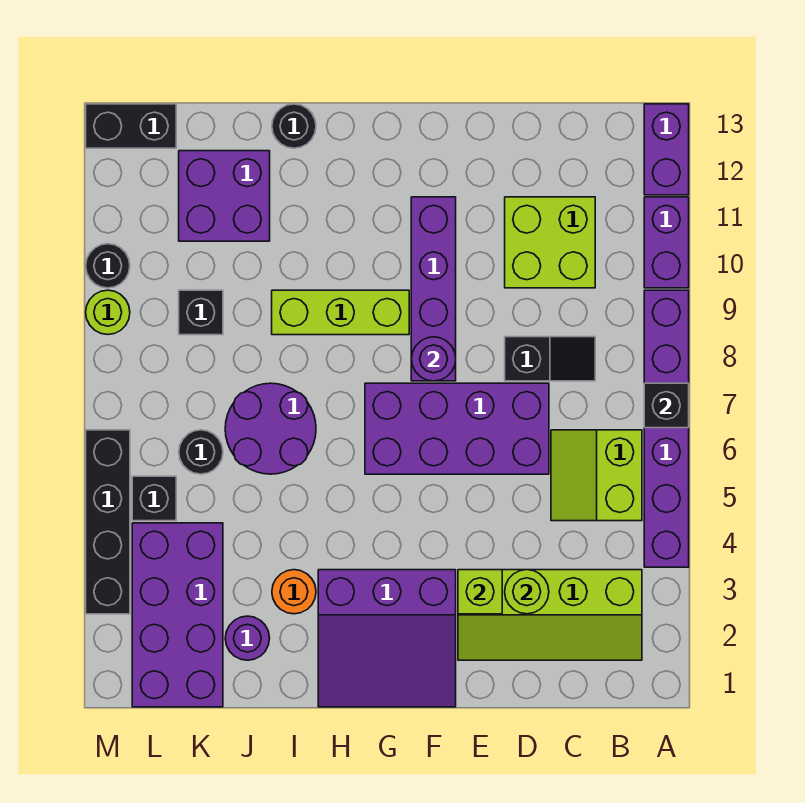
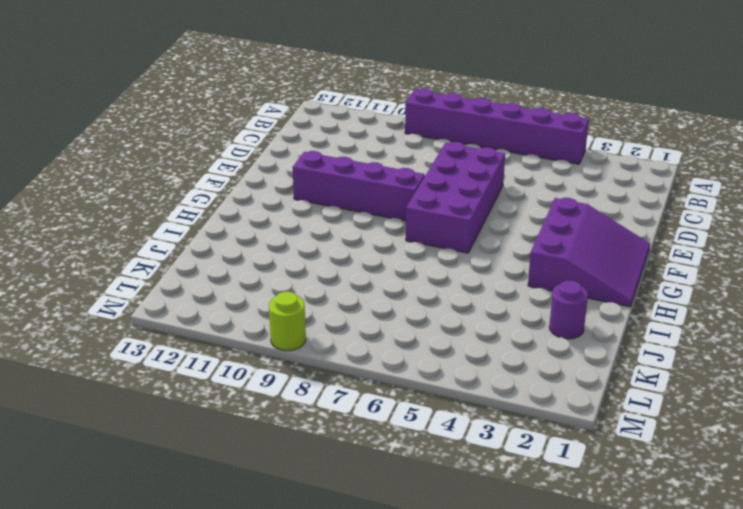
none -> purple brick A10:A11 level 1
none -> purple brick A12:A13 level 1
none -> lime slope B2:E3 level 1 top 3

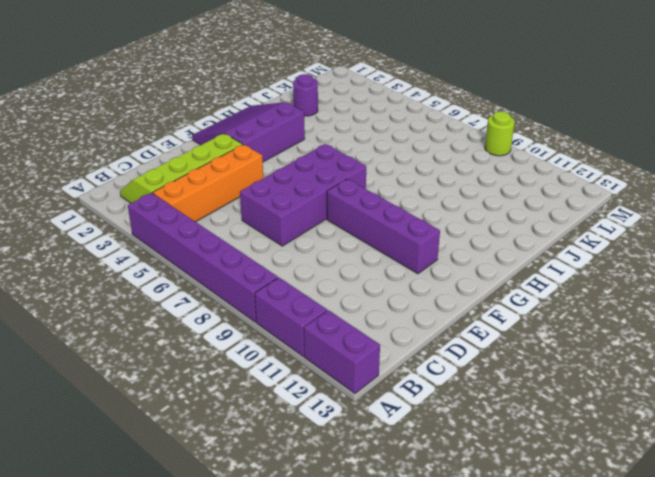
orange brick B4:E4 level 1 -> none
none -> lime slope B5:C6 level 1 top B
none -> black slope C8:D8 level 1 top D
none -> lime brick C10:D11 level 1

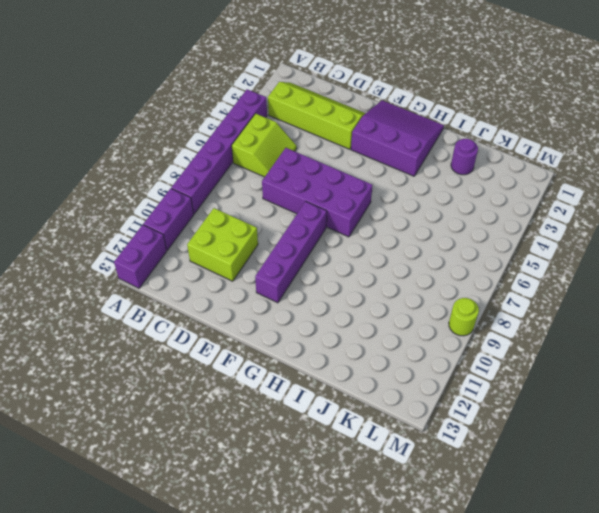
none -> black slope C8:D8 level 1 top D
none -> lime brick G9:I9 level 1
none -> orange round brick I3 level 1

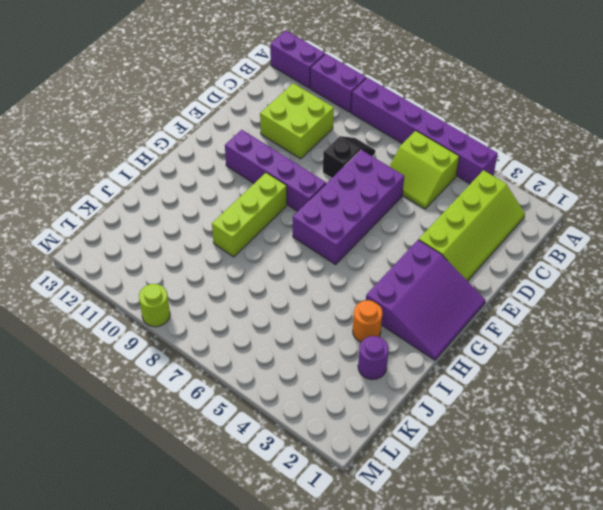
none -> purple round brick I6:J7 level 1
none -> black round brick I13 level 1
none -> purple brick J11:K12 level 1

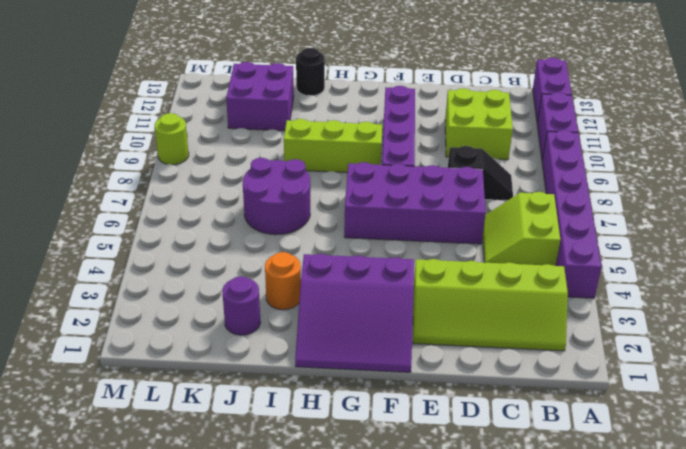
none -> purple brick K1:L4 level 1
none -> black round brick K6 level 1
none -> black brick K9 level 1

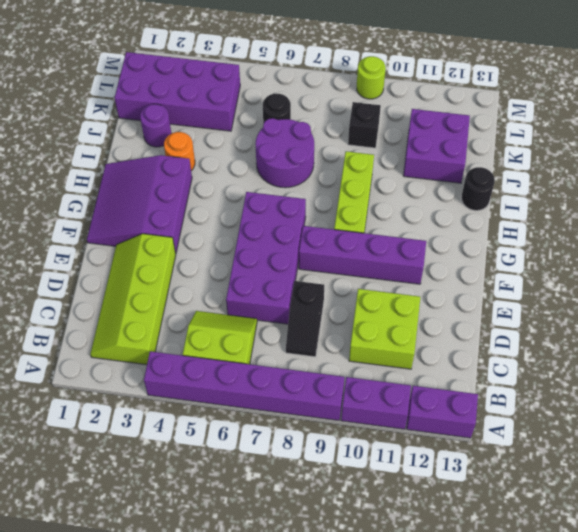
none -> black brick L5 level 1
none -> black brick L13:M13 level 1
none -> black brick M3:M6 level 1

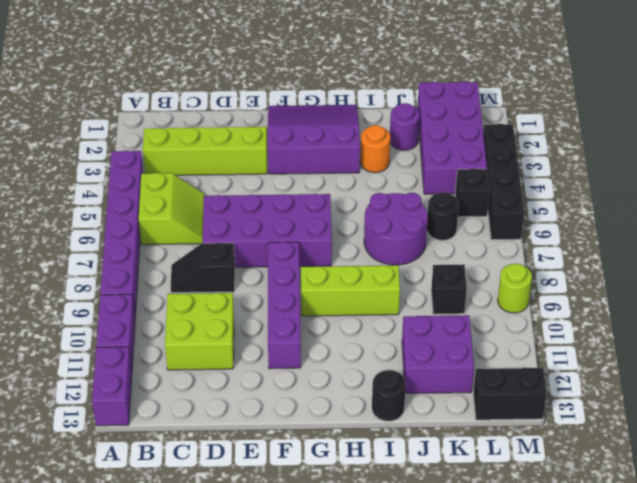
none -> black round brick M10 level 1
none -> black brick A7 level 2
none -> lime round brick D3 level 2

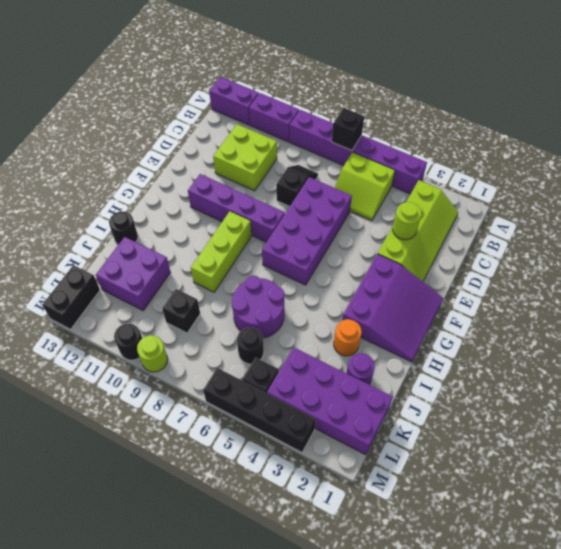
none -> lime brick E3 level 2
none -> purple round brick F8 level 2

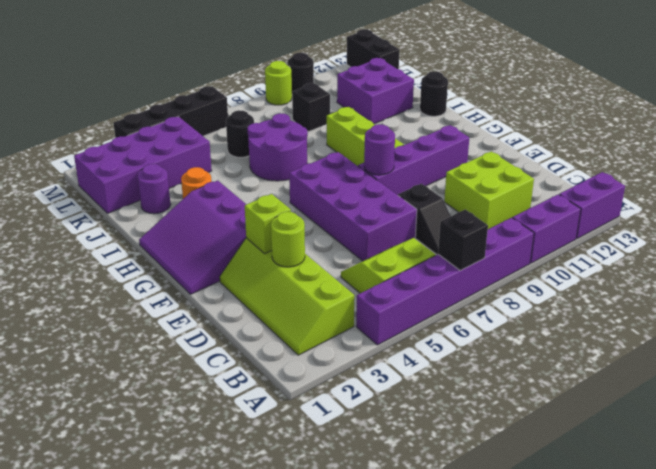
none -> black brick L5 level 1

